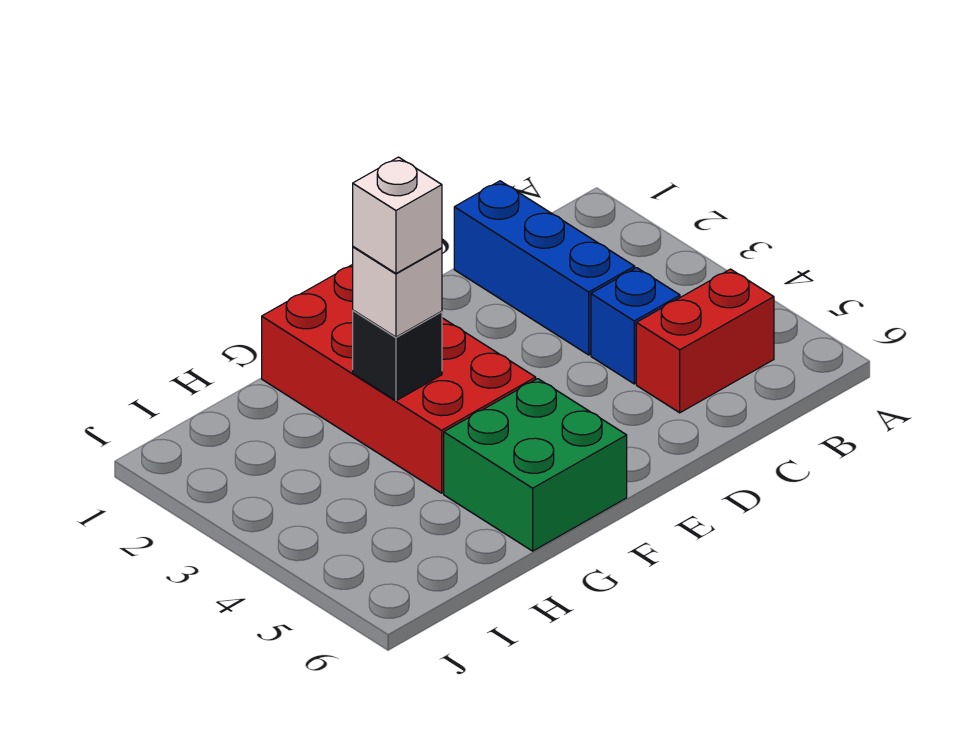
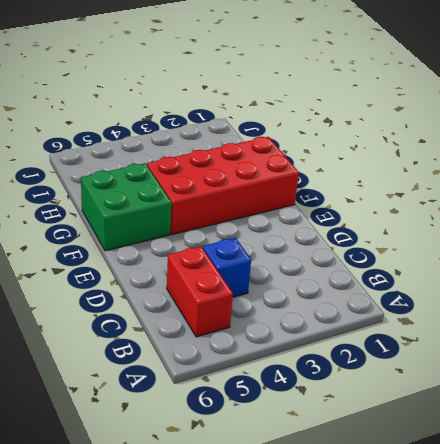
none -> blue brick C1:C3 level 1
none -> black brick G3 level 2

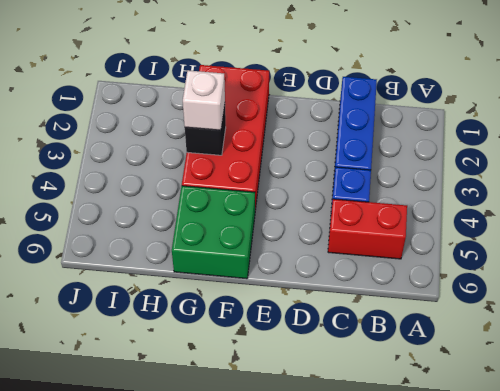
none -> white brick G3 level 4

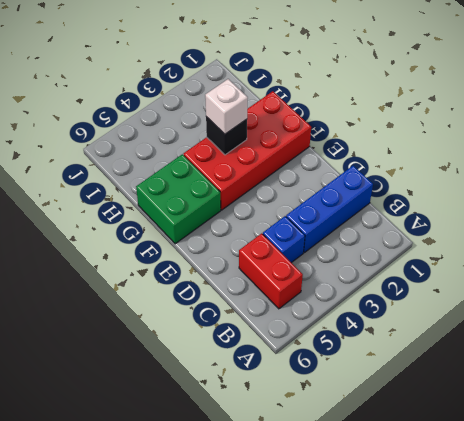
none -> white brick G3 level 4

